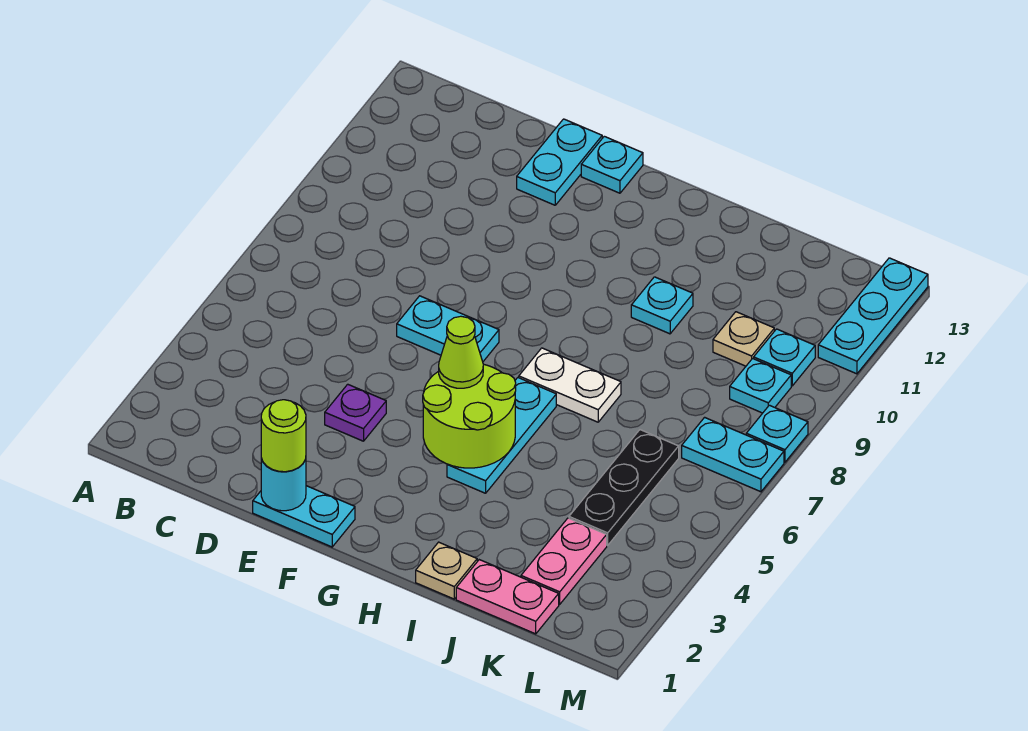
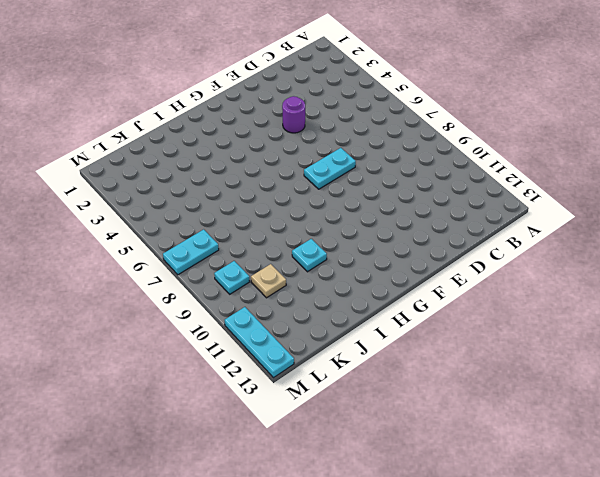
purple round brick E4 level 1 -> purple plate E4 level 1
none -> cyan plate E1:F1 level 1
none -> cyan plate E12:E13 level 1
none -> cyan plate F13 level 1

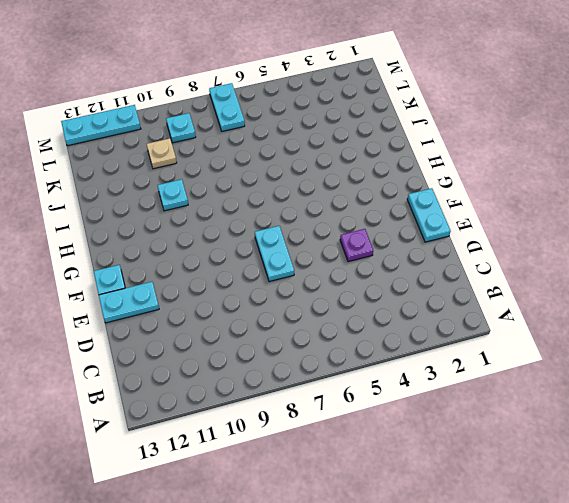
none -> cyan plate H4:H6 level 1
none -> white plate H7:I7 level 1
none -> tan plate I1 level 1

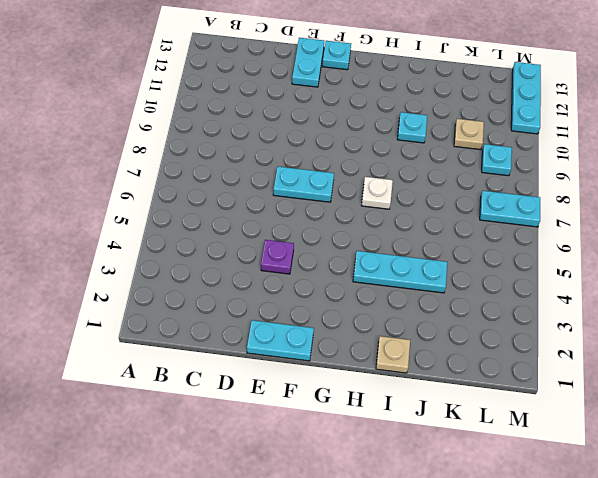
cyan plate H4:J4 level 1 -> cyan plate H4:H6 level 1
white plate H7 level 1 -> white plate H7:I7 level 1
none -> pink plate J1:K1 level 1
none -> pink plate K2:K3 level 1
none -> black plate K4:K6 level 1

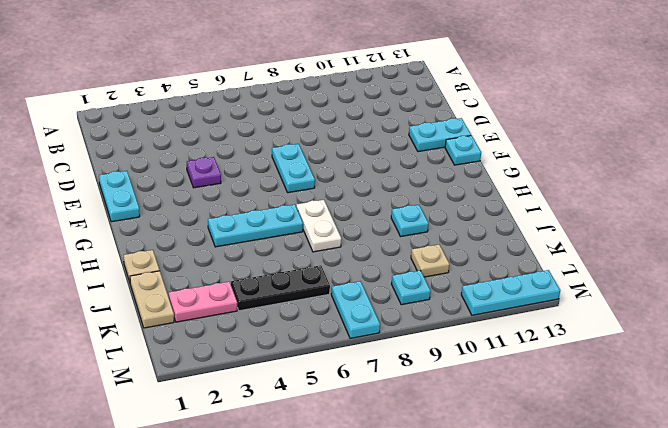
tan plate J1:K1 level 1 -> pink plate J1:K1 level 1
none -> cyan plate L10 level 1
none -> cyan plate M8 level 1
none -> cyan round brick E1 level 2

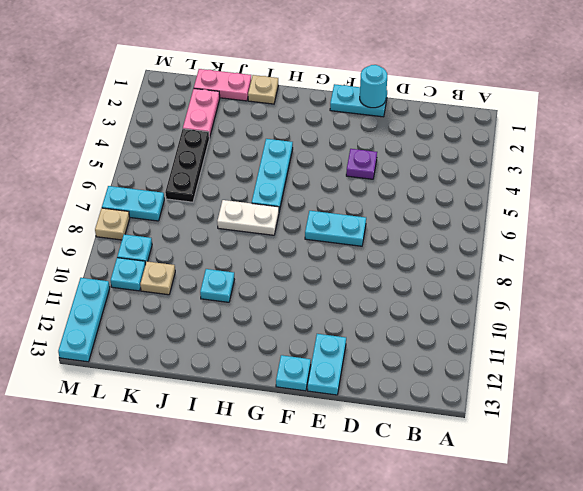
tan plate M8 level 1 -> cyan plate M8 level 1
none -> lime round brick G4:H5 level 2
none -> lime round brick E1 level 3
none -> lime cone G5 level 3

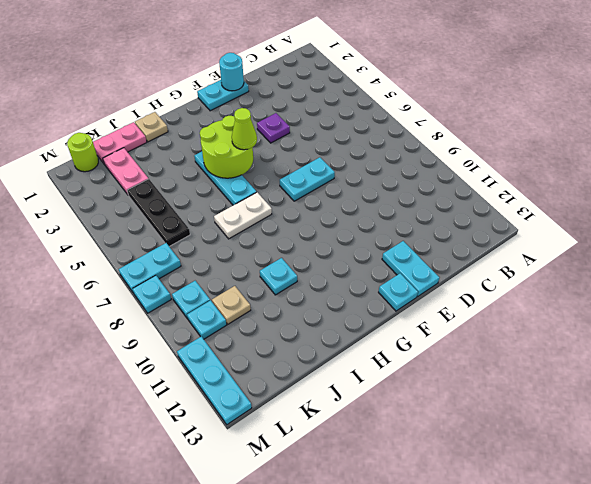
lime round brick L1 level 1 -> lime round brick E1 level 3

